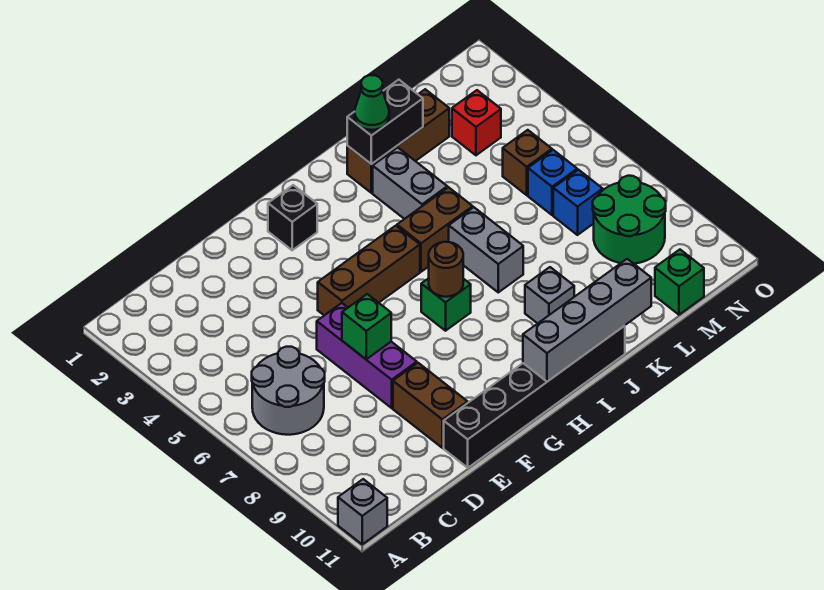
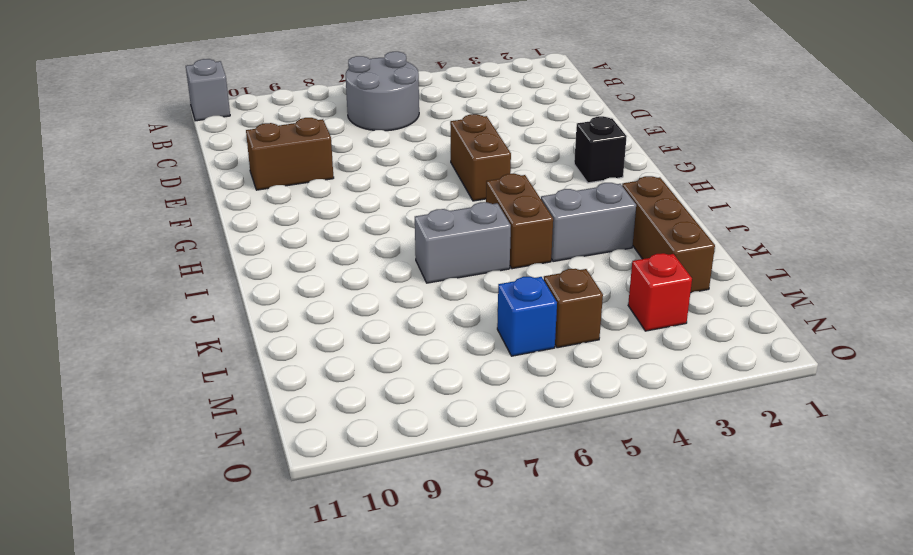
brown brick F5:G5 level 1 -> brown brick F5:H5 level 1
none -> purple brick E6:E8 level 1
none -> black brick E11:J11 level 1
none -> green brick H7 level 1

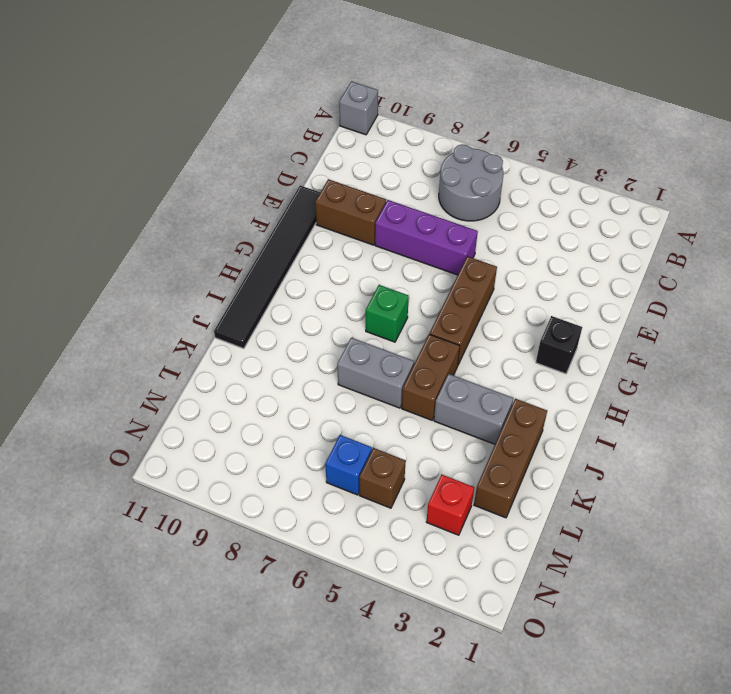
black tile E11:J11 level 1 -> black brick E11:J11 level 1
none -> grey brick J9 level 1
none -> blue brick M7 level 1
none -> green round brick M8:N9 level 1

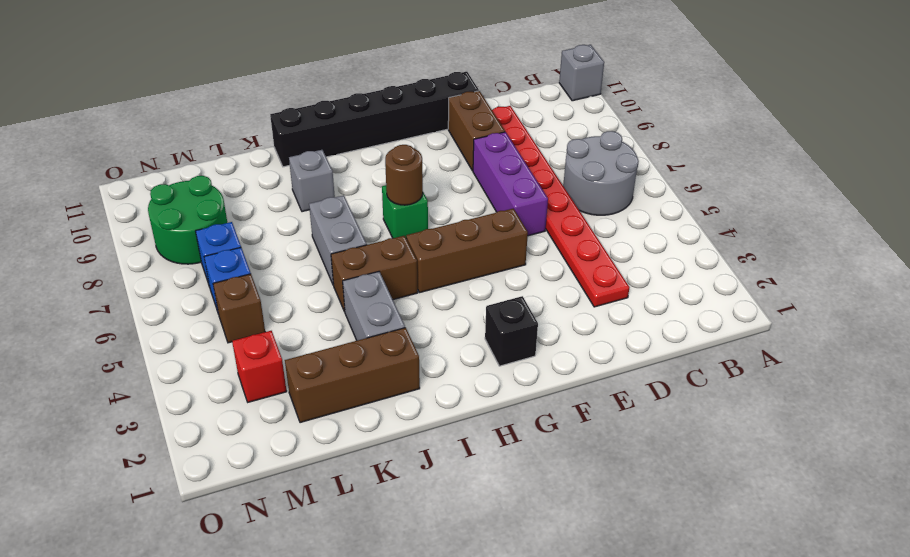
red plate D3:D10 level 1 -> none
none -> green brick M11 level 1
none -> green brick E7 level 2
none -> grey brick H11:K11 level 2

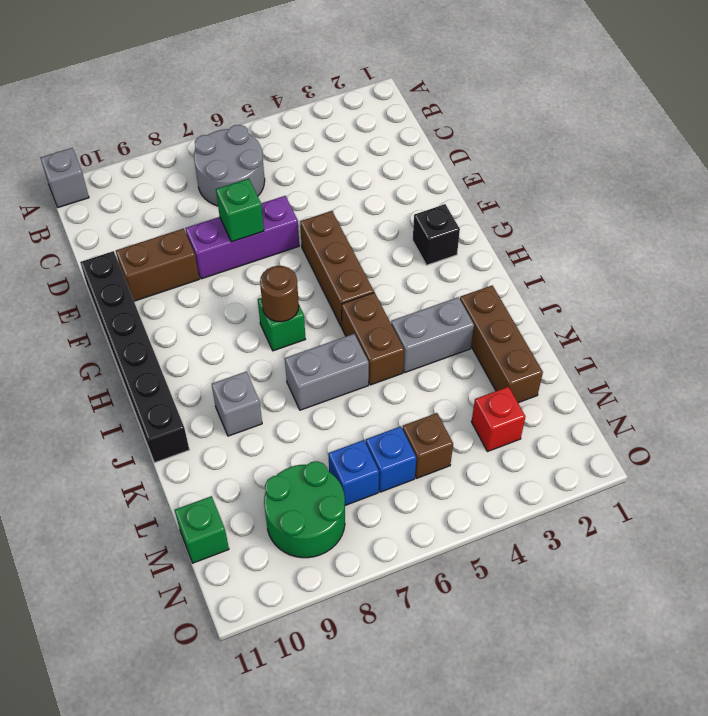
none -> grey brick H11:K11 level 2
none -> black brick J2:K2 level 2
none -> green cone J2 level 3

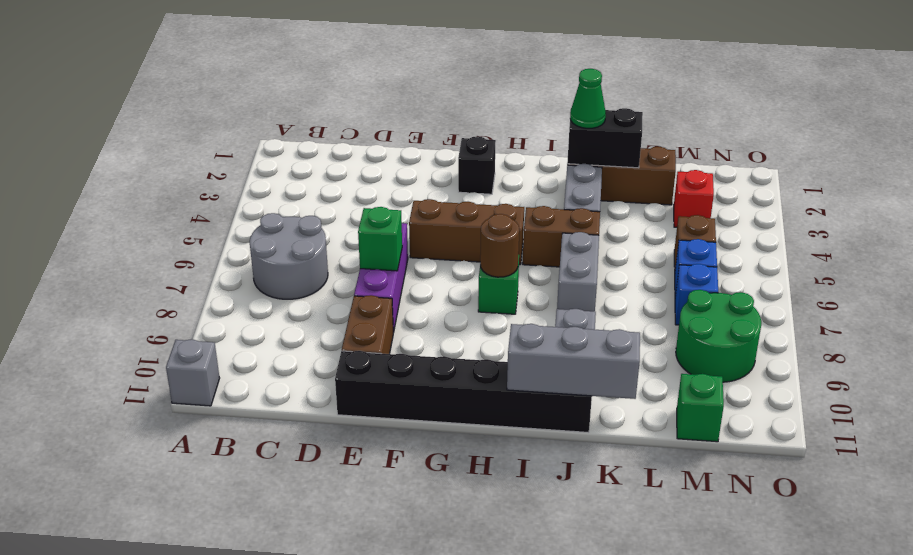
grey brick I11:K11 level 2 -> grey brick H11:K11 level 2

